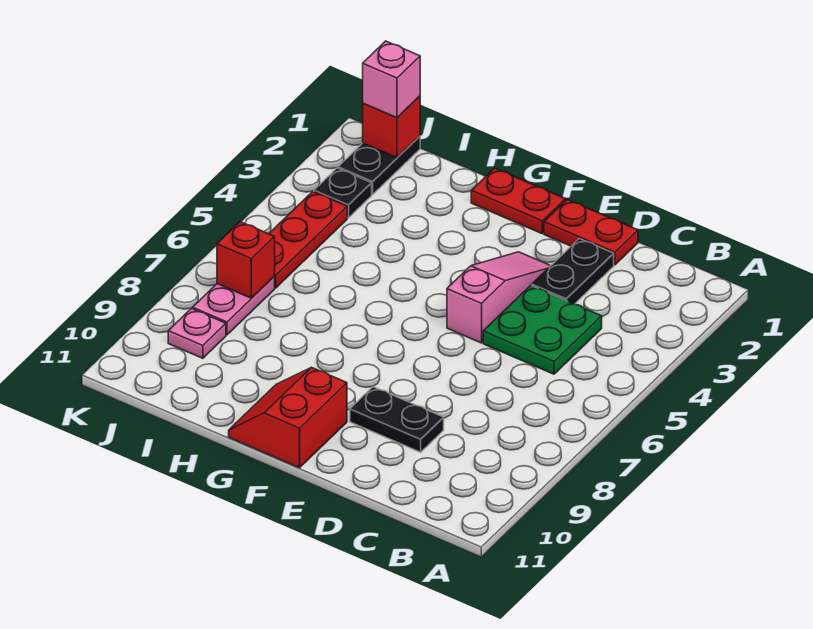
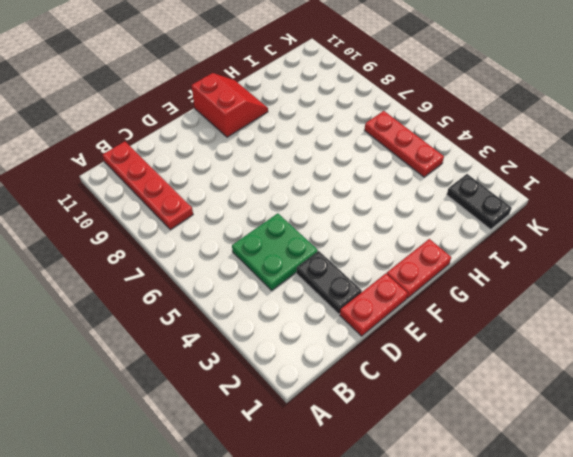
red plate B8:B11 level 1 -> none
none -> black plate D9:E9 level 1
none -> pink slope E3:E5 level 1 top 5
none -> black plate J3 level 1

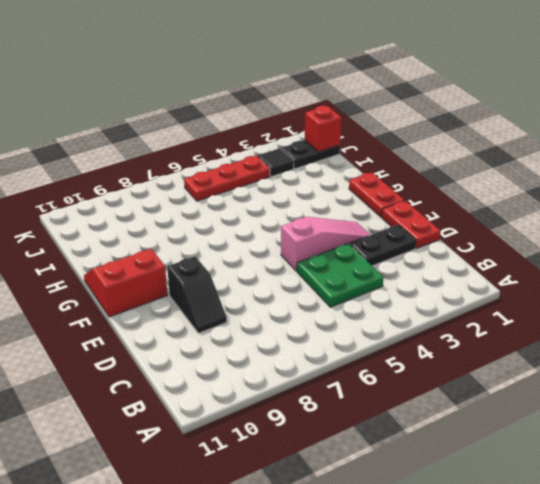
black slope D9:E9 level 1 top E -> black plate D9:E9 level 1
black tile J3 level 1 -> black plate J3 level 1
none -> pink plate J7:J8 level 1
none -> pink plate J9 level 1
none -> red brick J7 level 2

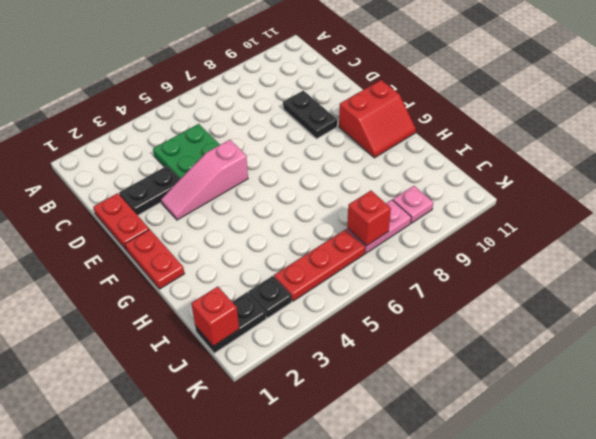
none -> pink brick J1 level 3

